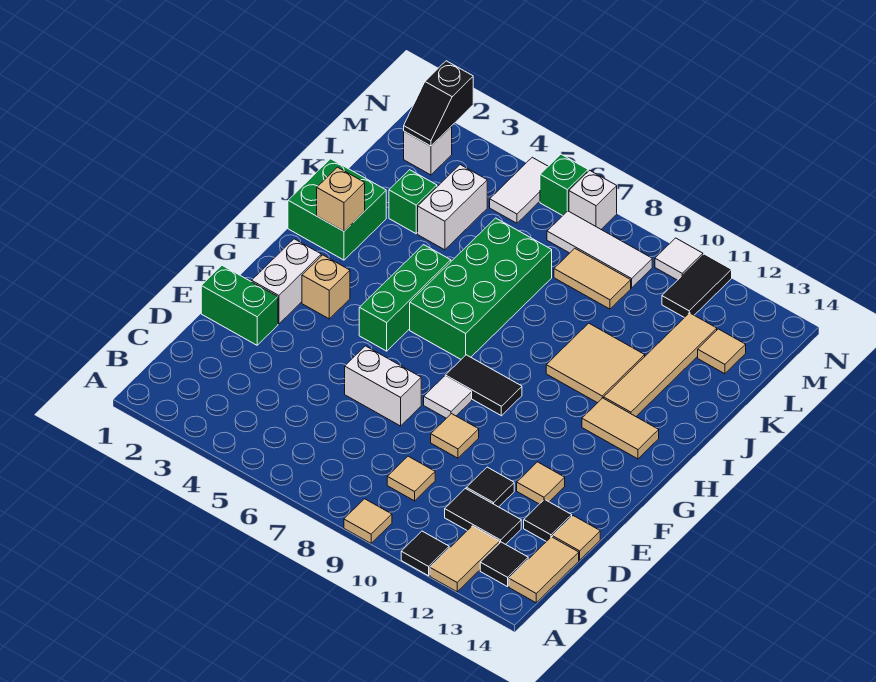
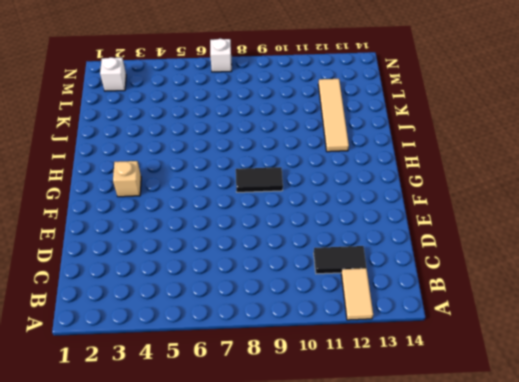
none -> tan tile A9 level 1
none -> black tile A11 level 1
none -> black tile B13 level 1
none -> tan tile B14:C14 level 1

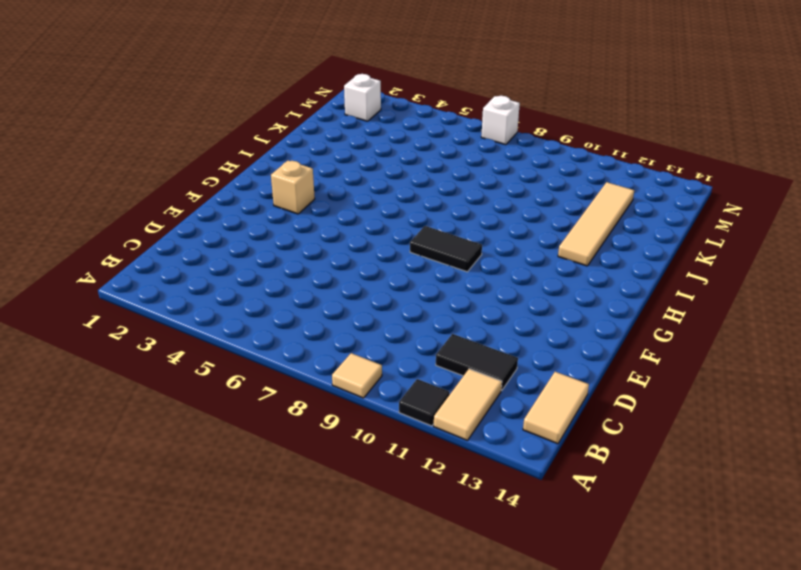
none -> black tile B13 level 1
none -> tan tile C9 level 1
none -> black tile D11 level 1
none -> black tile D13 level 1

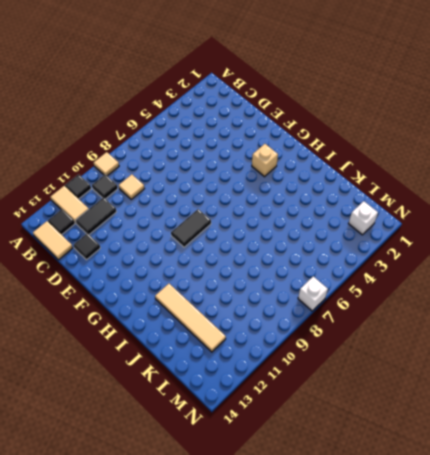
black tile B10 level 1 -> black tile D11 level 1
none -> tan tile D14 level 1
none -> green brick E1:E2 level 1
none -> white brick E6:E7 level 1
none -> tan tile E9 level 1

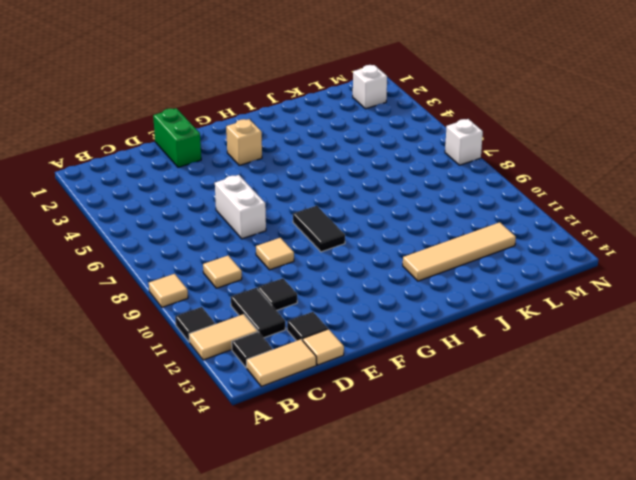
none -> tan tile E12 level 1
none -> white brick F2:G2 level 1
none -> white tile F8 level 1
none -> green brick G5:I5 level 1

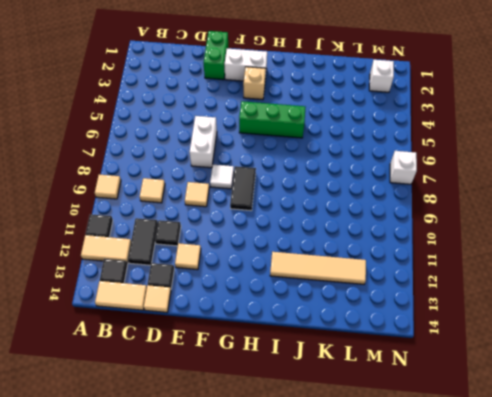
none -> green brick H6:K7 level 1
none -> tan tile H12:H13 level 1
none -> green brick I1:J2 level 1
none -> tan tile I10:J11 level 1

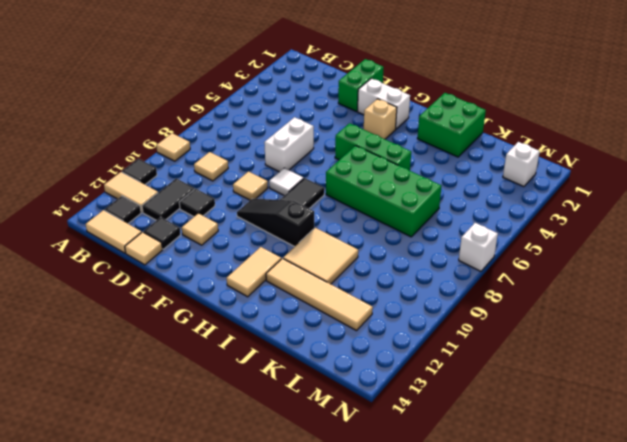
black slope F10:H10 level 1 top H -> none
none -> green brick K3 level 1
none -> white brick K4:L4 level 1
none -> tan tile L8:L9 level 1
none -> tan tile L13 level 1

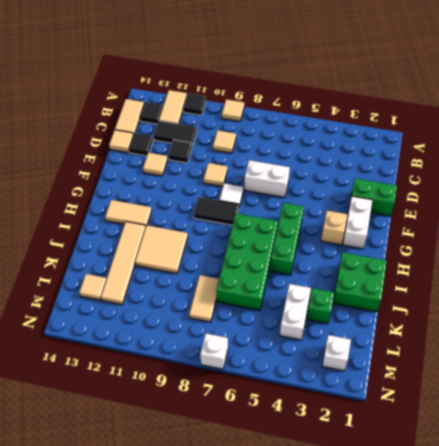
tan tile K8:L8 level 1 -> tan tile L8:L9 level 1
none -> white tile M5:N5 level 1
none -> white tile M7:M9 level 1
none -> black tile M11:N11 level 1
none -> green brick N6 level 1

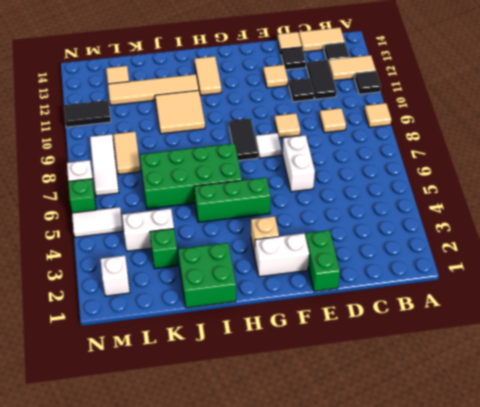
none -> white tile N10 level 1
none -> tan brick I2 level 2
none -> black slope M2:N2 level 2 top N

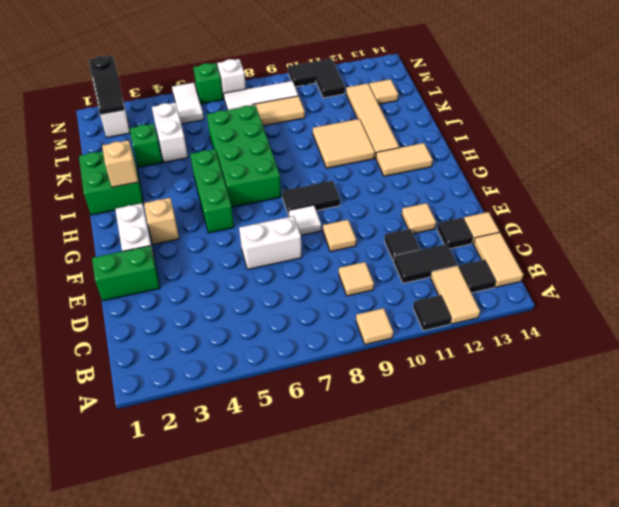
black tile N10 level 1 -> white tile N10 level 1

